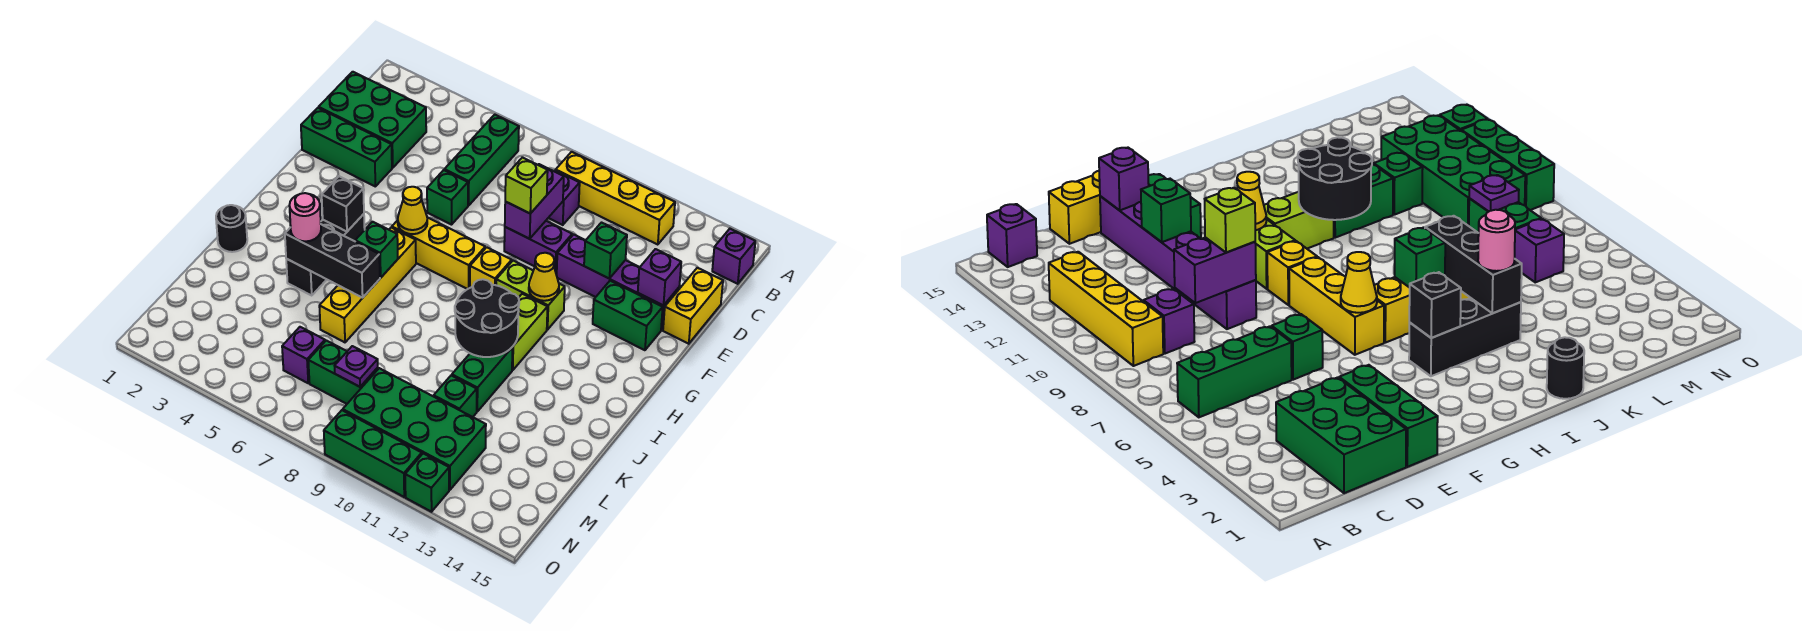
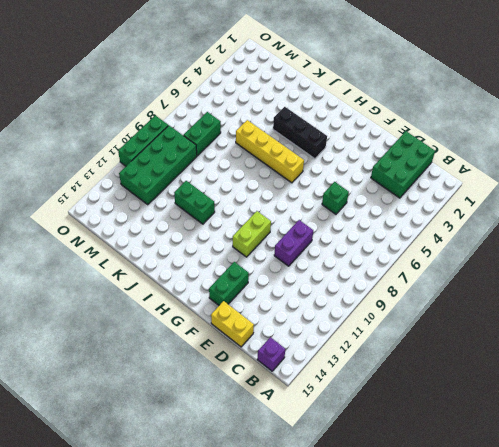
none -> green brick B6:D6 level 1
none -> yellow brick B9:B12 level 1
none -> purple brick C9 level 1
none -> green brick E1:E3 level 1

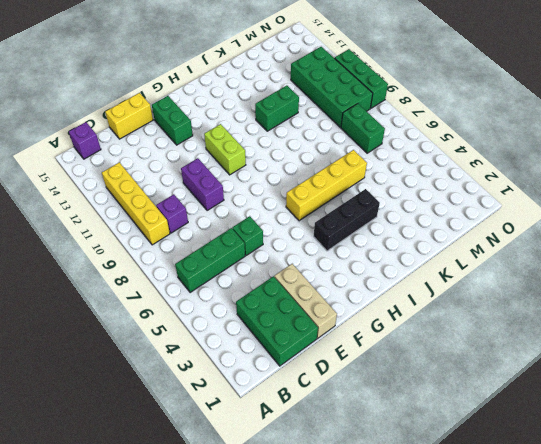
tan brick E1:E3 level 1 -> green brick E1:E3 level 1
none -> purple brick E11:E14 level 1
none -> yellow brick G6:G8 level 1
none -> yellow brick G9 level 1
none -> lime brick H11:I11 level 1

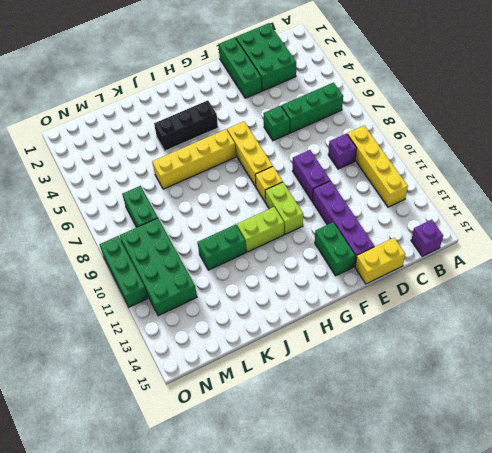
none -> black round brick J1 level 1
none -> green brick L11 level 1
none -> purple brick M6 level 1
none -> green brick O12 level 1

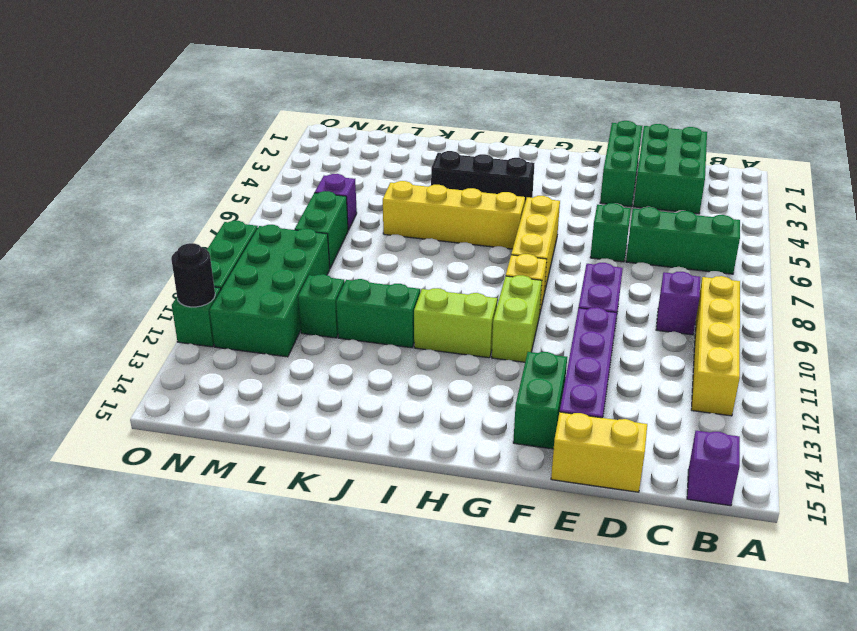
black round brick O12 level 2 -> black round brick J1 level 1
none -> purple brick D9:E9 level 2
none -> green brick E12 level 2
none -> purple brick E14 level 2
none -> yellow cone G6 level 2

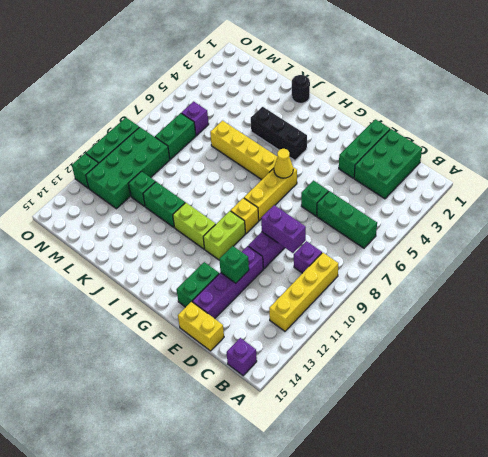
none -> purple brick E14 level 2
none -> yellow cone G11 level 2
none -> black brick H4 level 2
none -> green brick I6 level 2

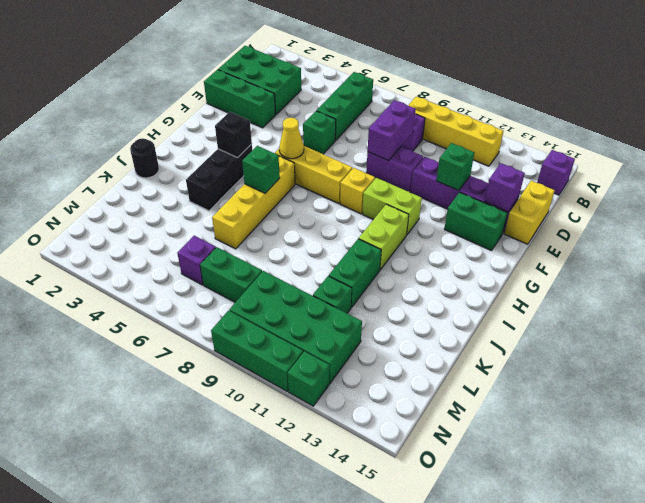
none -> yellow cone G11 level 2
none -> black round brick I10:J11 level 2
none -> black brick J4:J6 level 2
none -> purple plate M8 level 2

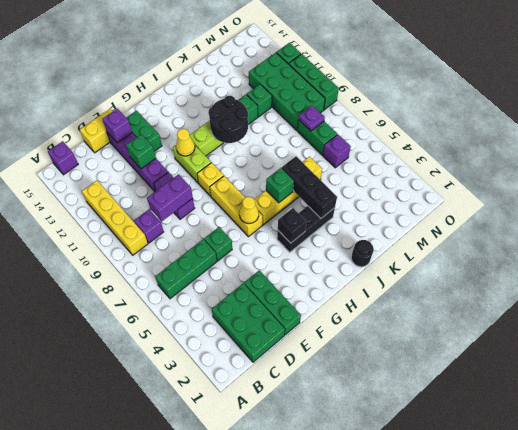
none -> lime brick E9 level 3
none -> pink round brick J4 level 3

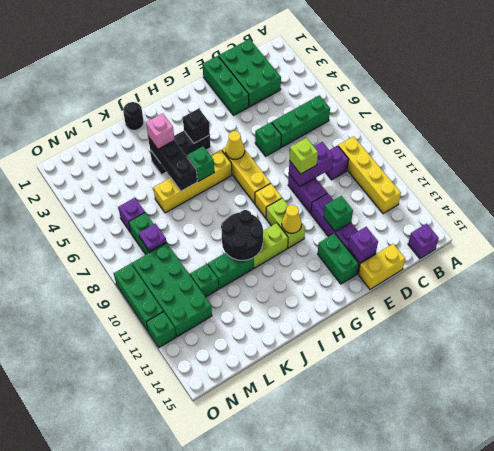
pink brick J4 level 3 -> pink round brick J4 level 3

